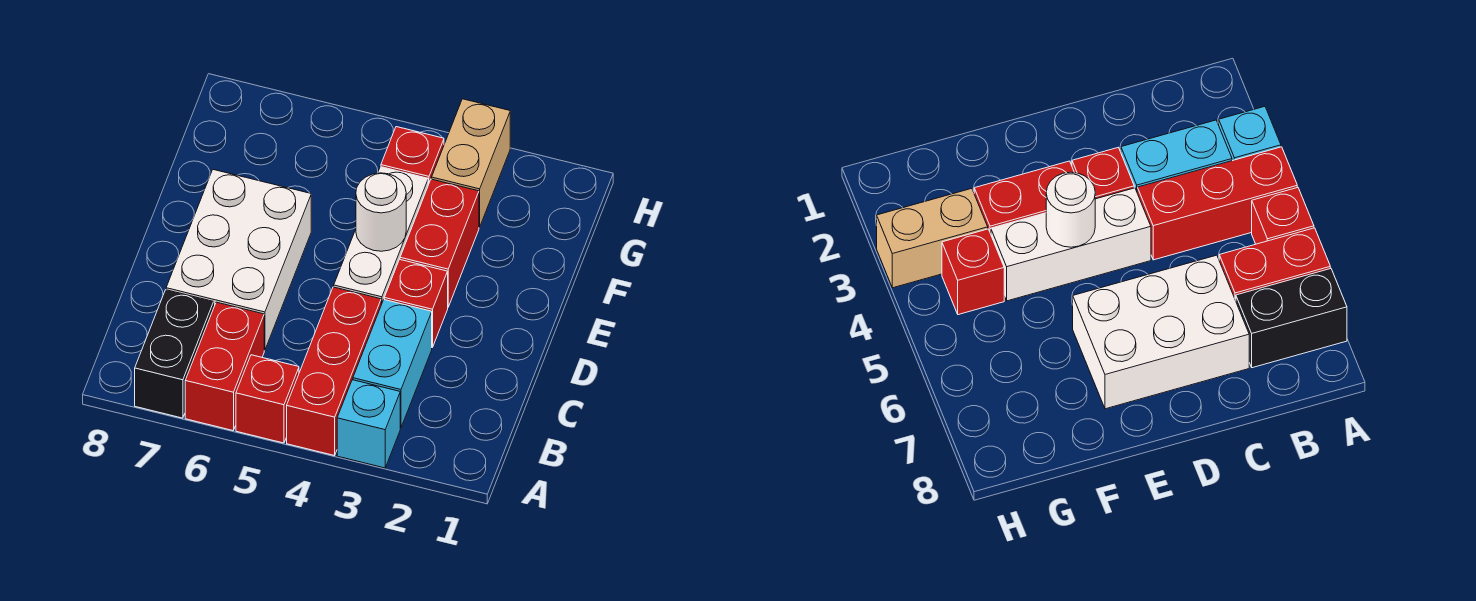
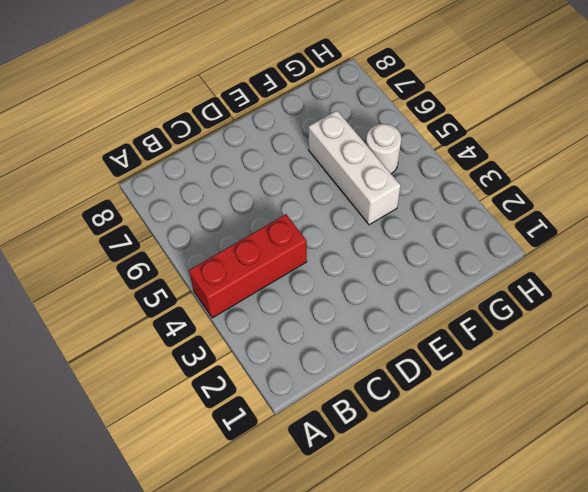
white brick F4:F6 level 1 -> white brick D4:F4 level 1
white round brick G5 level 1 -> white round brick E4 level 2
none -> cyan brick A3 level 1
none -> red brick A5 level 1
none -> red brick A6:B6 level 1

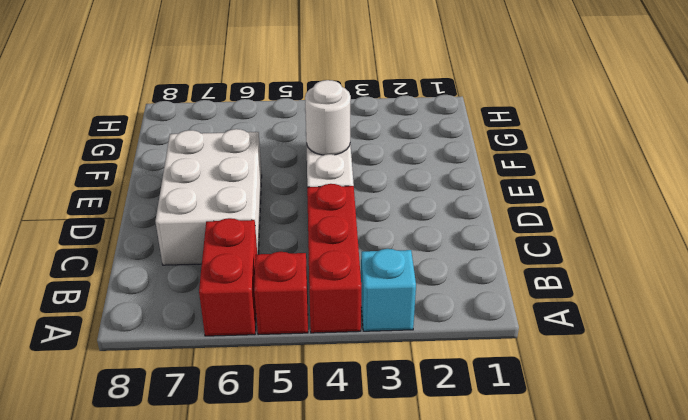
none -> black brick A7:B7 level 1
none -> cyan brick B3:C3 level 1
none -> red brick D3 level 1

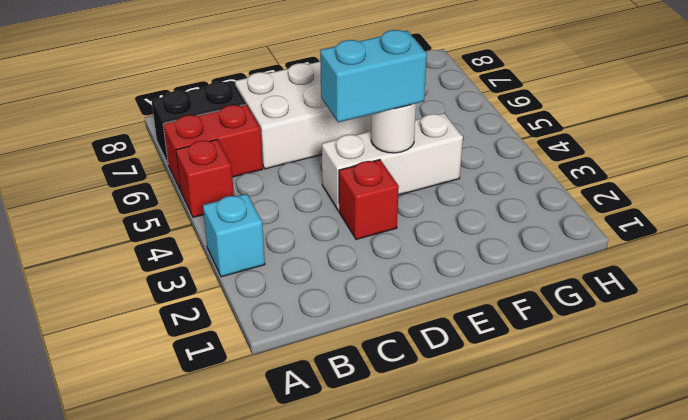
cyan brick D4:E4 level 3 -> cyan brick B3:C3 level 1
none -> red brick A4:C4 level 1
none -> red brick E3:F3 level 1
none -> tan brick G3:H3 level 1

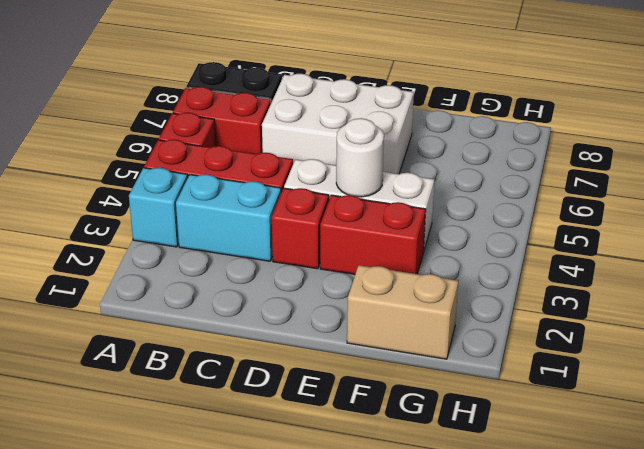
tan brick F1:G1 level 1 -> tan brick G3:H3 level 1
none -> red brick G4 level 1

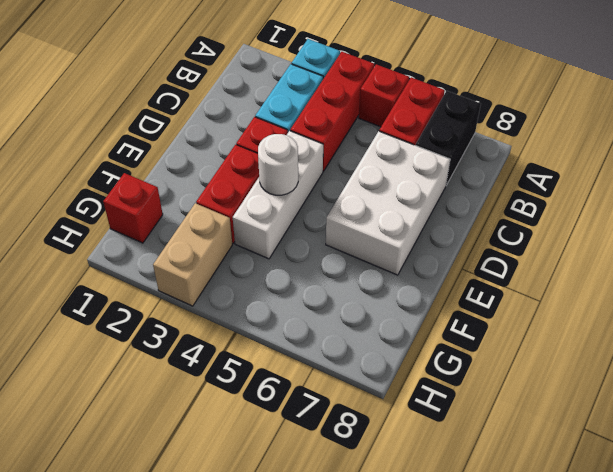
red brick G1 level 1 -> red brick G4 level 1

